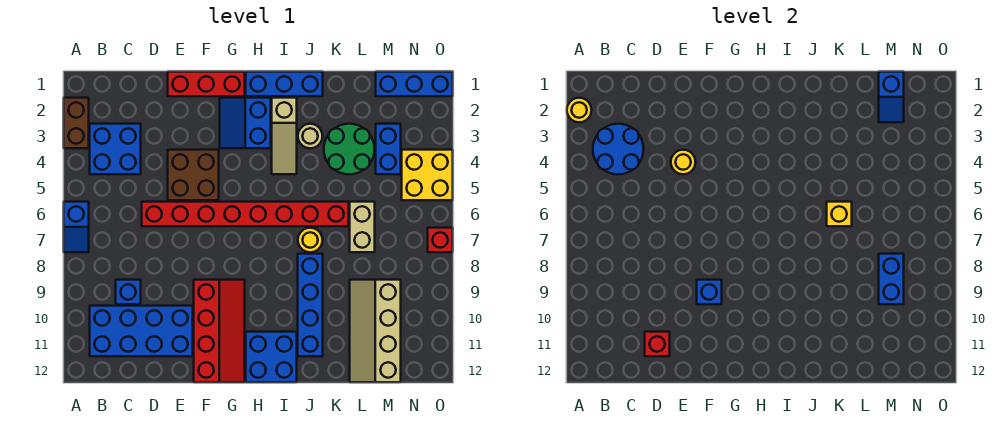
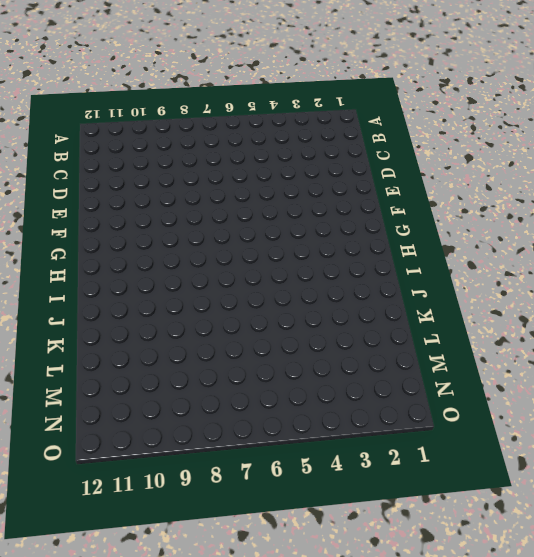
none -> brown brick A2:A3 level 1
none -> blue slope A6:A7 level 1 top 6
none -> blue brick B3:C4 level 1
none -> blue brick B10:E11 level 1

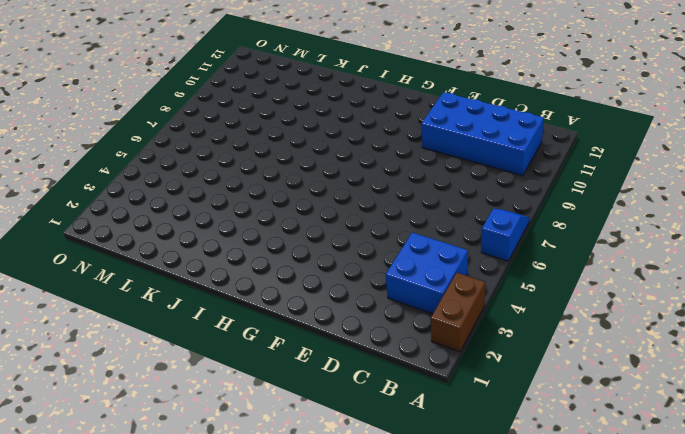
none -> blue brick C9 level 1
none -> red brick D6:K6 level 1
none -> red brick E1:G1 level 1
none -> brown brick E4:F5 level 1

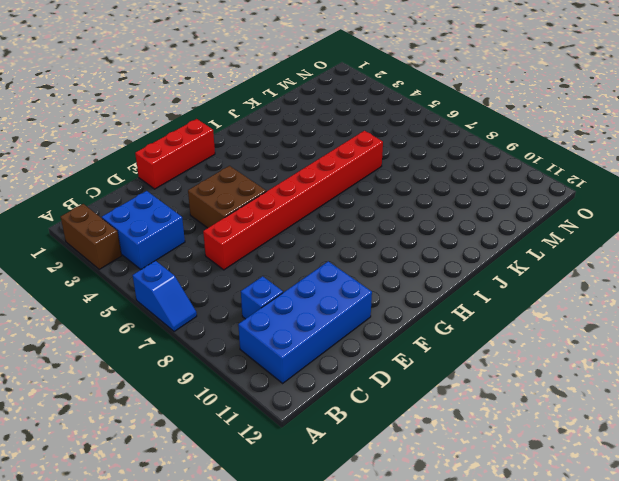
none -> red slope F9:G12 level 1 top F
none -> blue slope G2:H3 level 1 top H
none -> blue brick H1:J1 level 1
none -> blue brick H11:I12 level 1

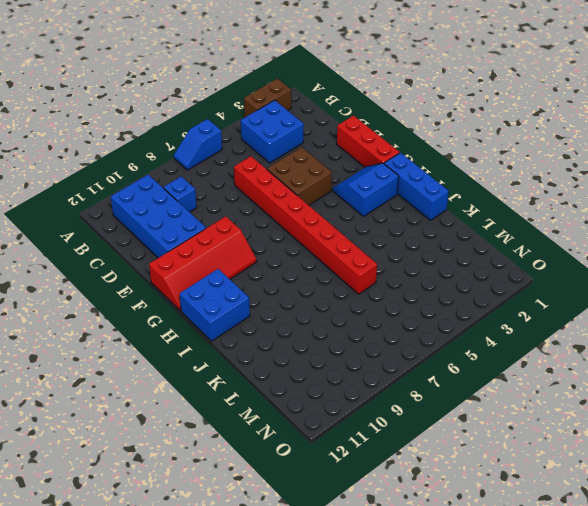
none -> tan slope I2:I4 level 1 top 2
none -> tan round brick J3 level 1
none -> yellow round brick J7 level 1
none -> blue brick J8:J11 level 1

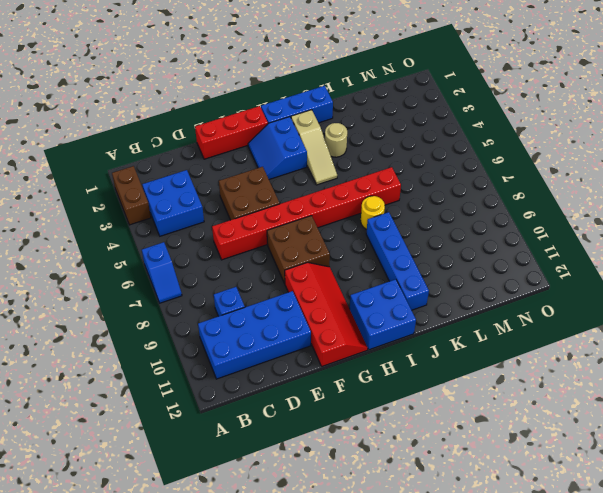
brown brick F7:G8 level 1 -> none
none -> green round brick K3:L4 level 1
none -> tan brick L6:L7 level 1
none -> tan slope L9:M12 level 1 top M
none -> blue brick M1:O1 level 1

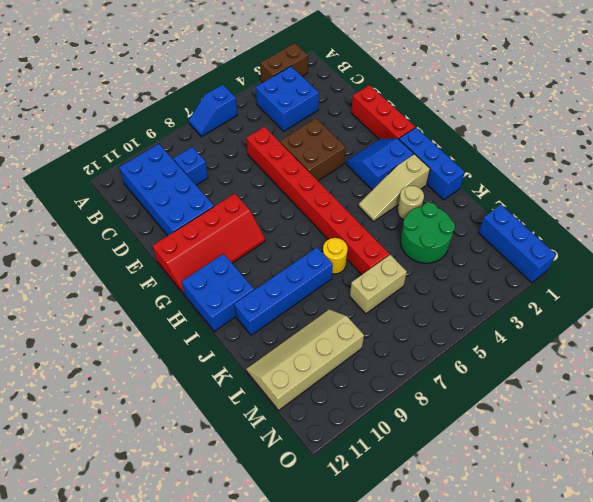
none -> blue brick M3:M4 level 1
none -> yellow brick N4:O5 level 1
none -> red brick O7 level 1
none -> yellow round brick A2 level 2

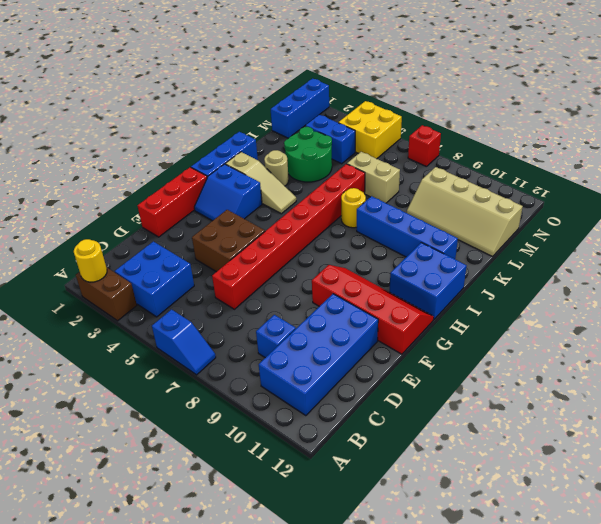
none -> blue round brick B3:C4 level 2
none -> red brick D11 level 2
none -> yellow round brick E4 level 2
none -> blue brick F9 level 2

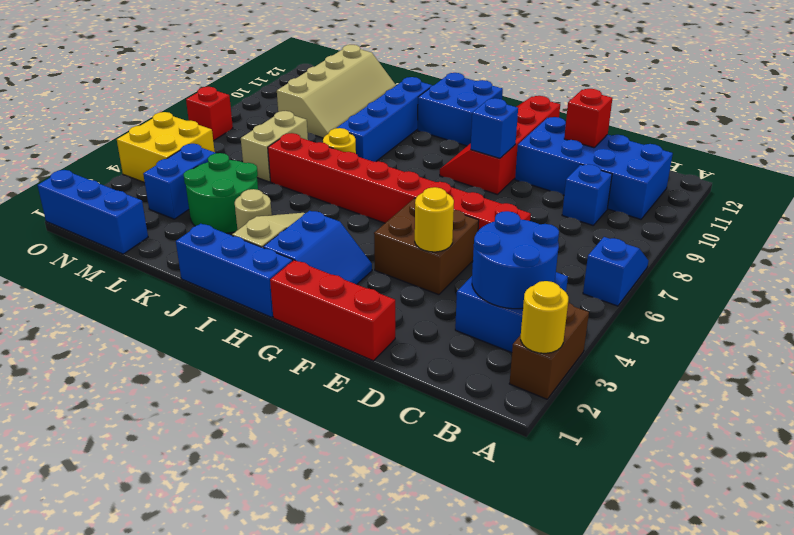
none -> yellow brick K6 level 2
none -> blue slope M1:M2 level 2 top 1
none -> blue brick M8:M9 level 2

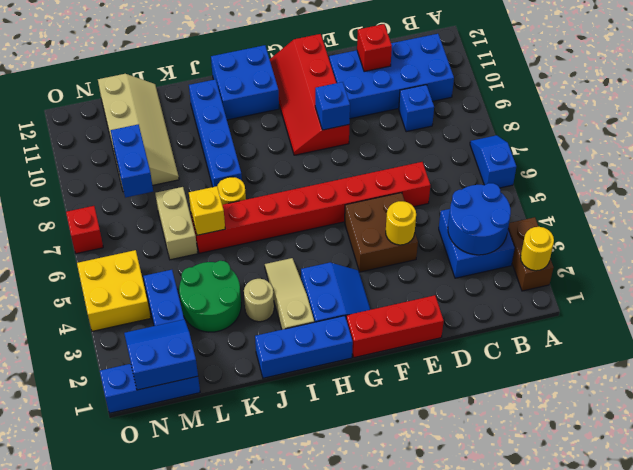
blue slope M1:N2 level 2 top 1 -> blue slope M1:M2 level 2 top 1

